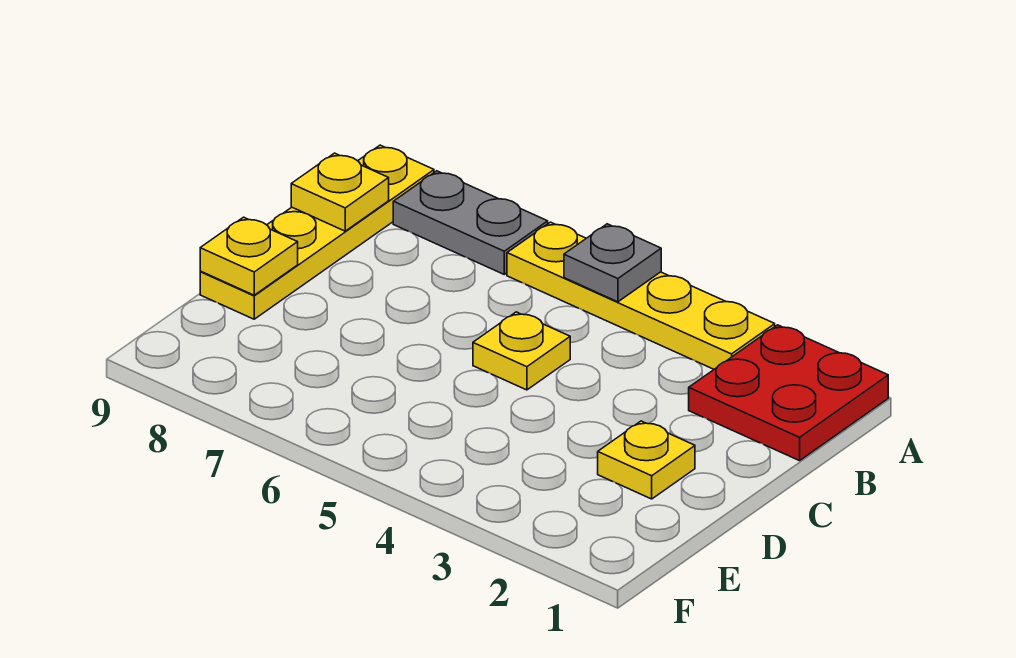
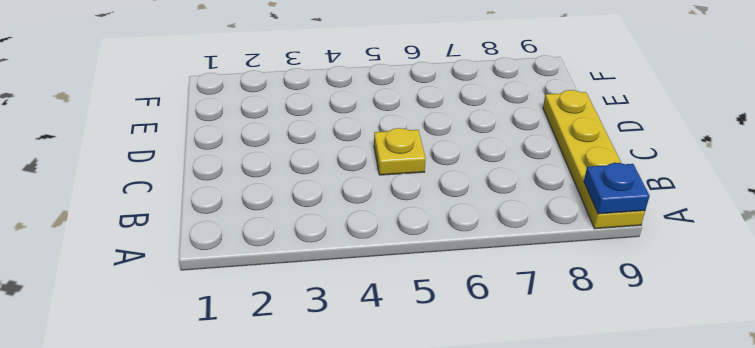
blue plate A9 level 2 -> none
none -> red plate A1:B2 level 1
none -> yellow plate A3:A6 level 1

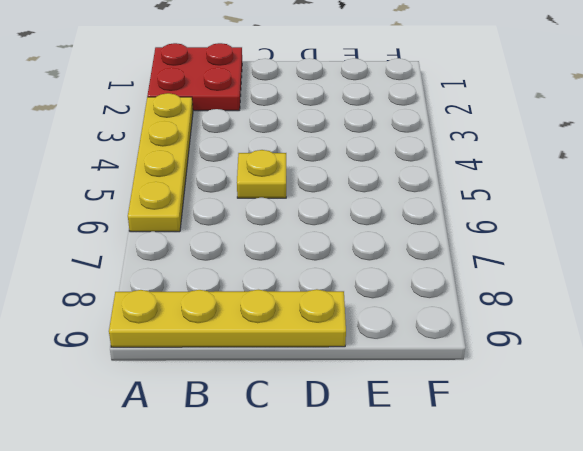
none -> grey plate A7:A8 level 1
none -> yellow plate D2 level 1

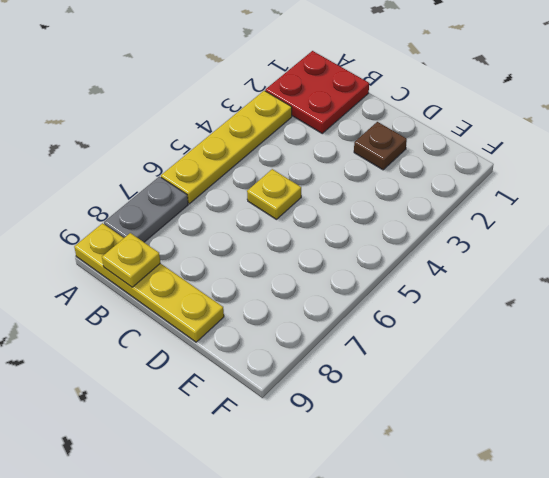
brown plate D2 level 1 -> yellow plate D2 level 1
none -> grey plate A5 level 2
none -> yellow plate D9 level 2

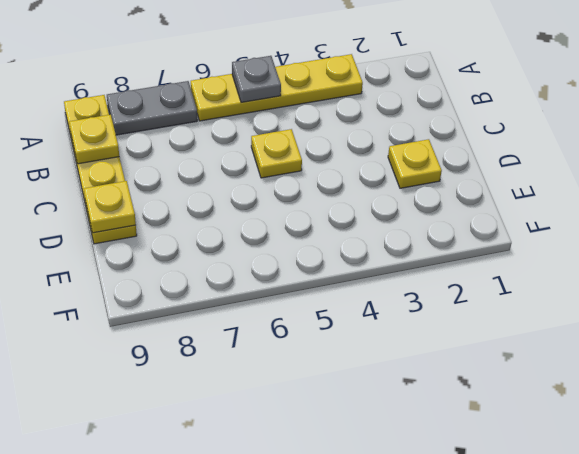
none -> red plate A1:B2 level 1

